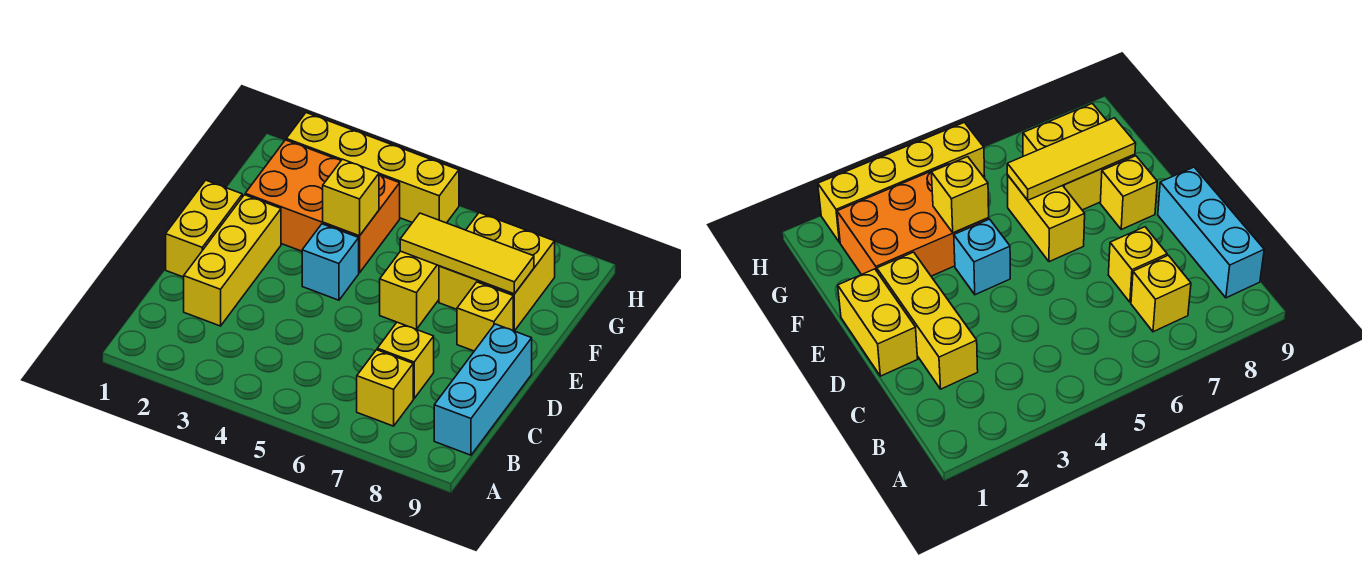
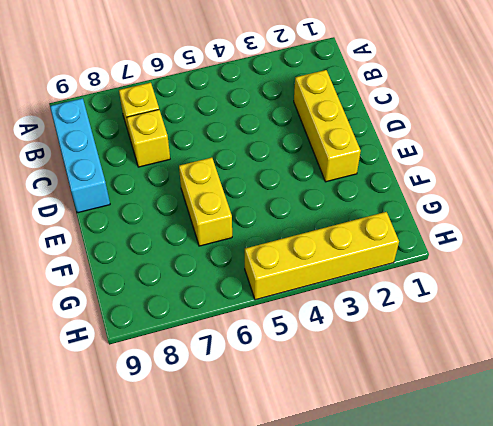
none -> yellow brick D1:E1 level 1
none -> cyan brick E4 level 1
none -> yellow brick E8 level 1

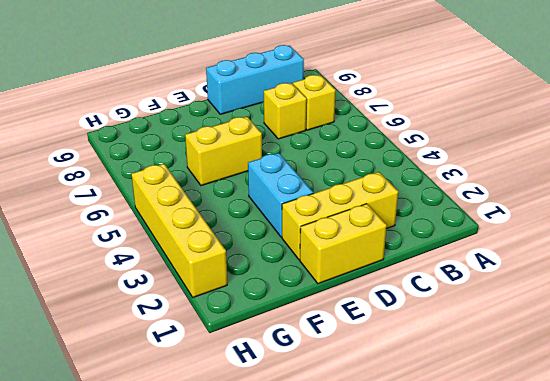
cyan brick E3:E4 level 1 -> cyan brick E4 level 1
none -> yellow brick E8 level 1
none -> orange brick F2:G4 level 1
none -> yellow brick F7:G8 level 1

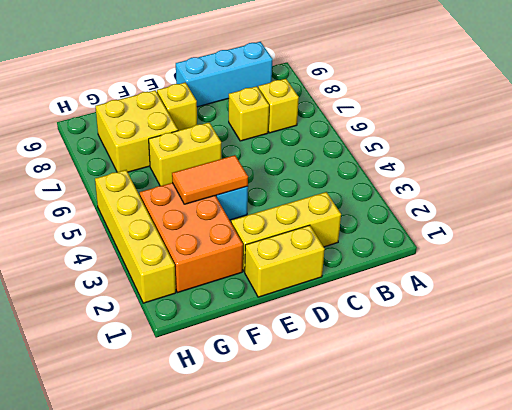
orange tile E4:F4 level 2 -> yellow brick F4 level 2
none -> yellow tile F6:F8 level 2

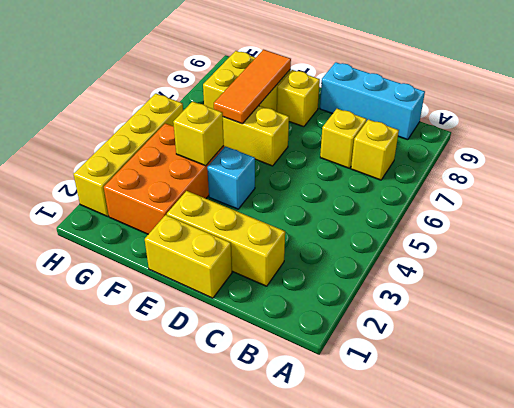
orange tile F6:F8 level 2 -> yellow tile F6:F8 level 2

